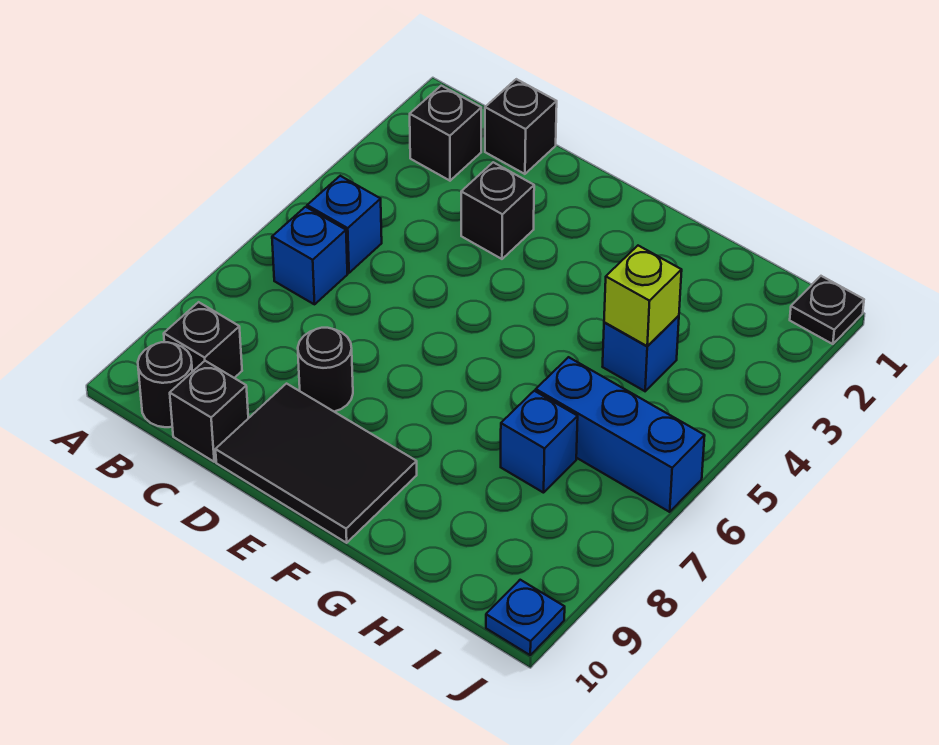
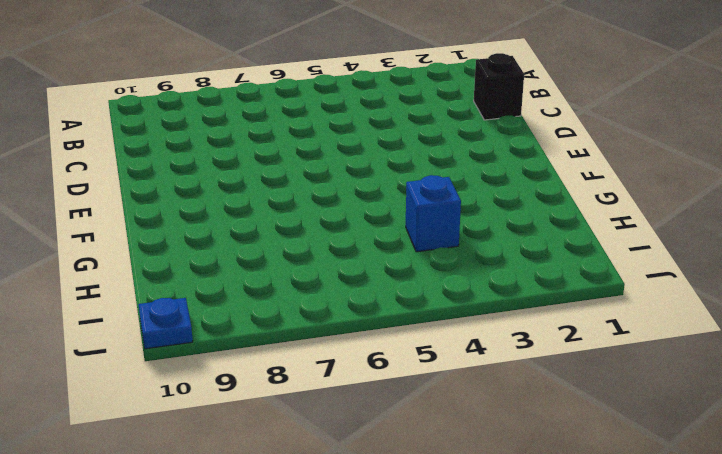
none -> black brick B2 level 1
none -> blue brick B5 level 1
none -> blue brick B6 level 1

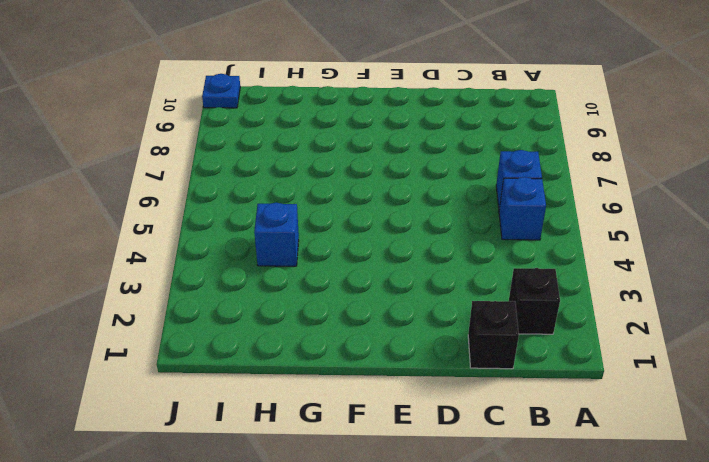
none -> black brick B9 level 1
none -> black round brick B10 level 1
none -> black brick C10 level 1

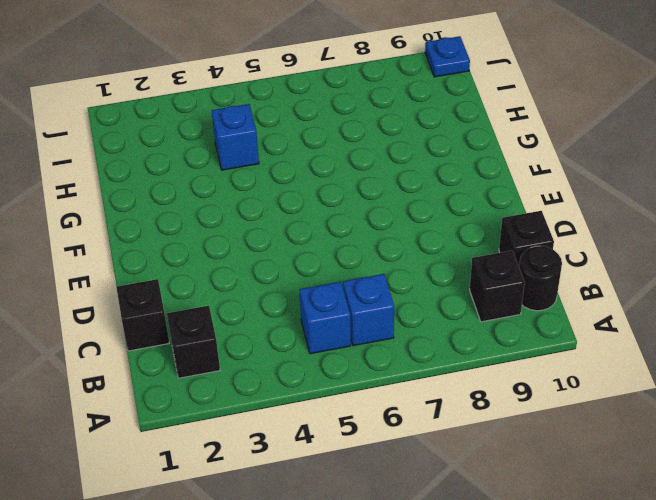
none -> black brick D3 level 1
none -> black round brick D8 level 1
none -> black tile D9:F10 level 1

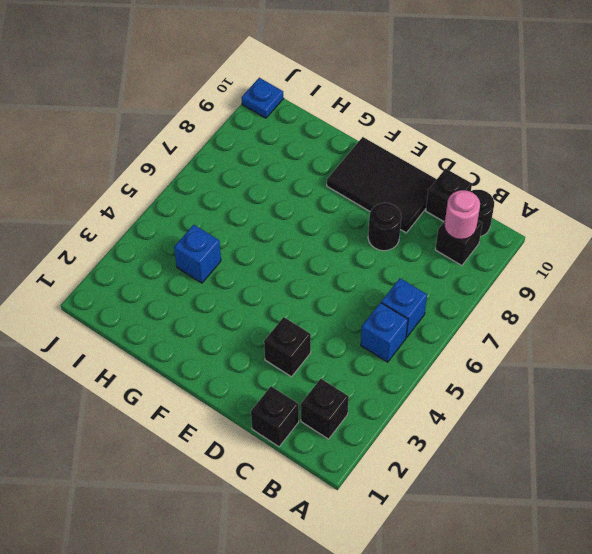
pink round brick B9 level 2 -> none
none -> blue brick H6:J6 level 1
none -> blue brick H7 level 1
none -> black plate J1 level 1

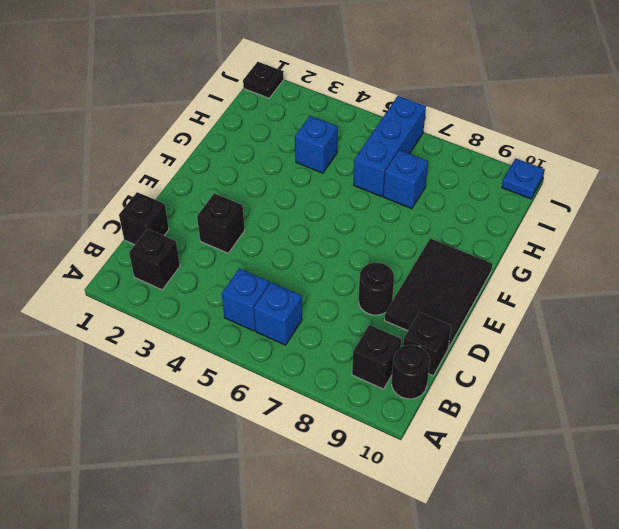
none -> lime brick H4 level 2

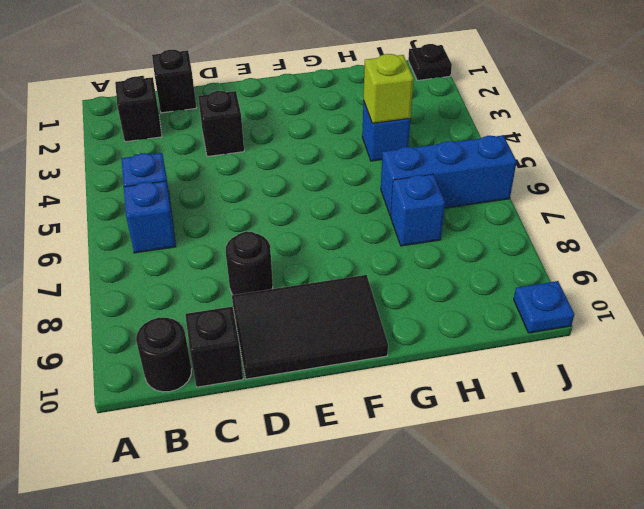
none -> black brick B9 level 1

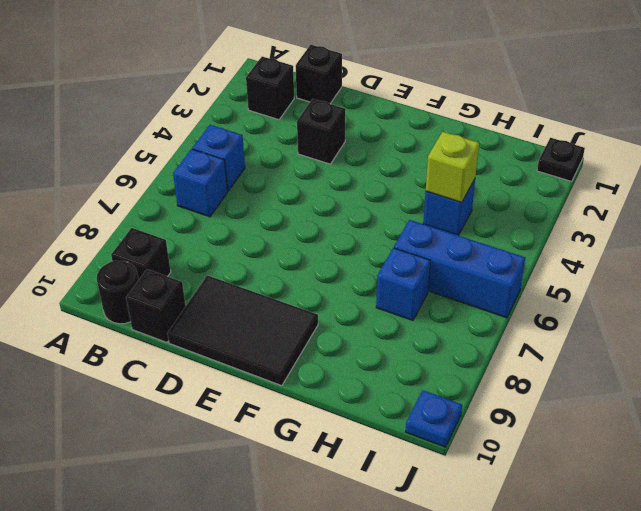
none -> black round brick D8 level 1

